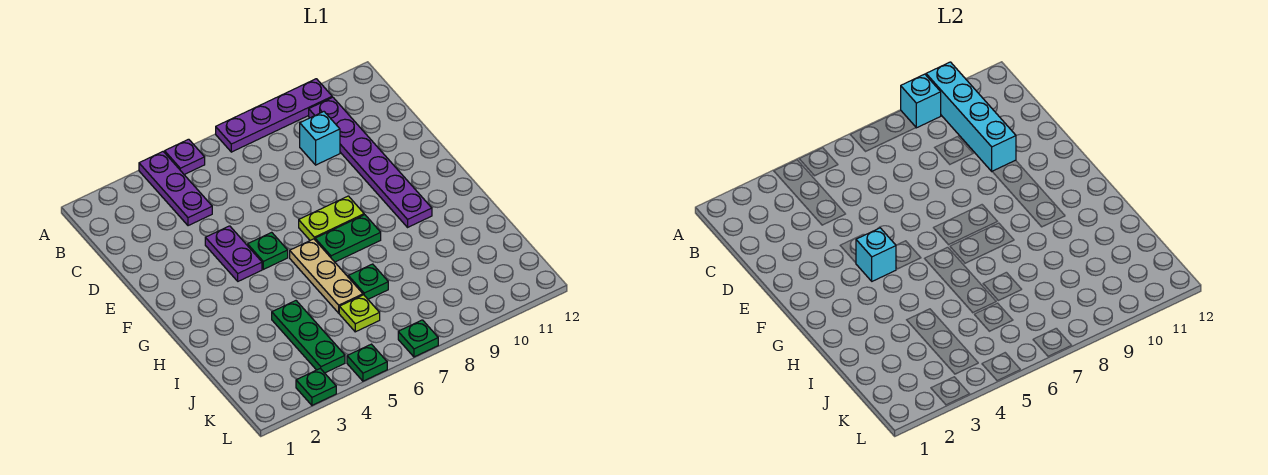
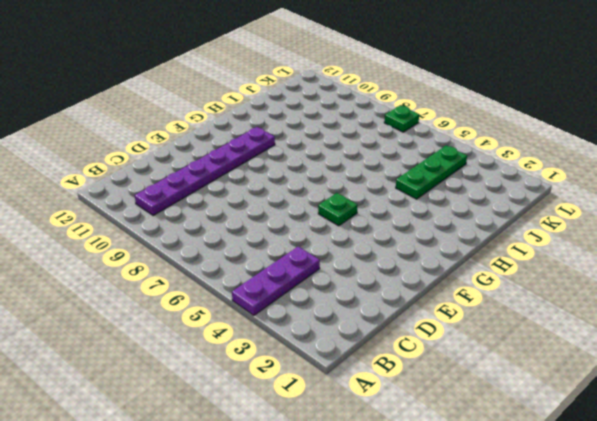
none -> purple plate A5 level 1
none -> purple plate A7:A10 level 1
none -> cyan brick C9 level 1

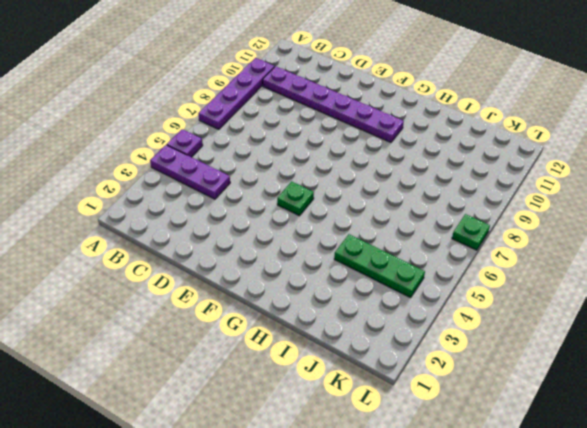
none -> cyan brick C9 level 1
none -> purple plate E4:F4 level 1
none -> lime plate F7:F8 level 1

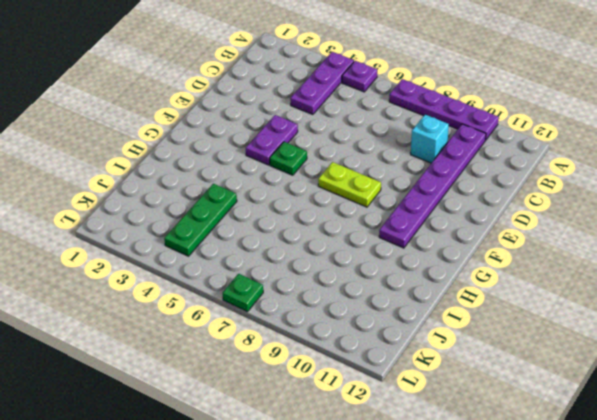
none -> tan plate G6:I6 level 1
none -> green plate G7:G8 level 1
none -> green plate I7 level 1

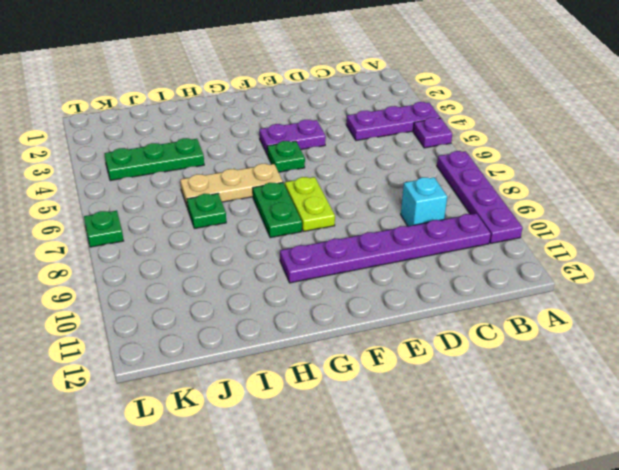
none -> lime plate J6 level 1
none -> green plate L3 level 1
none -> green plate L5 level 1

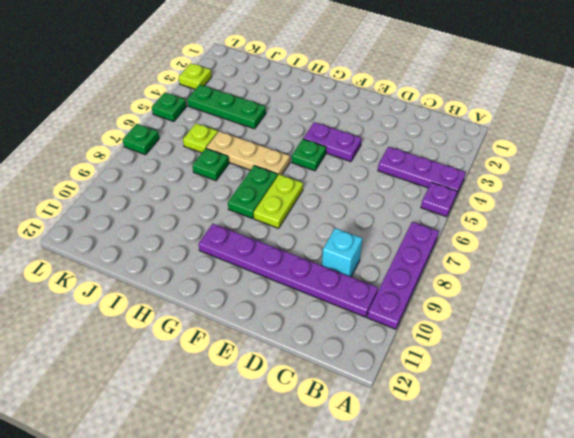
lime plate L3 level 1 -> green plate L3 level 1
none -> cyan brick A9 level 2
none -> cyan brick A10:D10 level 2
none -> cyan brick F4 level 2

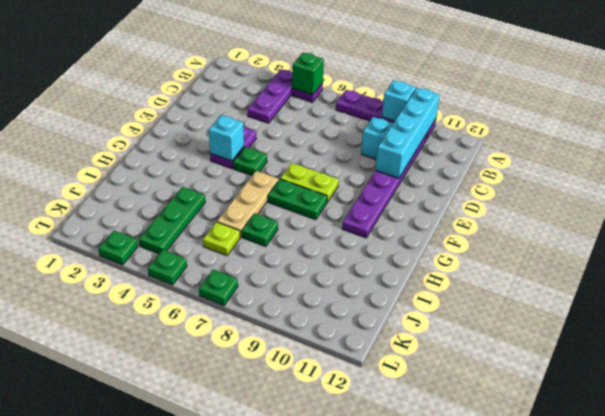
green brick A5 level 2 -> none

